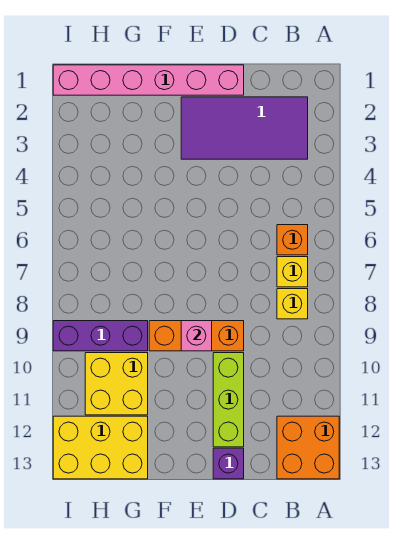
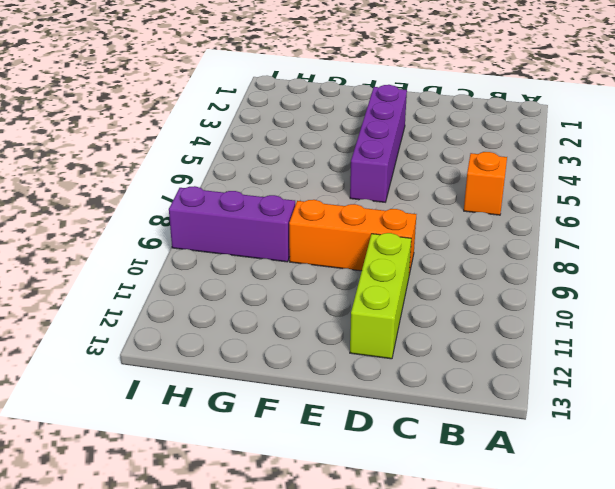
purple brick E3:E6 level 1 -> purple tile B2:E3 level 1
none -> orange brick A12:B13 level 1
none -> yellow brick B7 level 1
none -> yellow brick B8 level 1

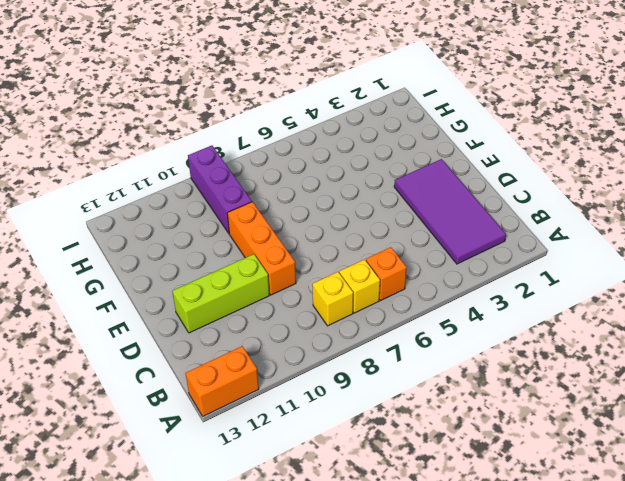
orange brick A12:A13 level 1 -> orange brick A12:B13 level 1
none -> pink brick D1:I1 level 1
none -> purple brick D13 level 1
none -> yellow brick G10:H11 level 1

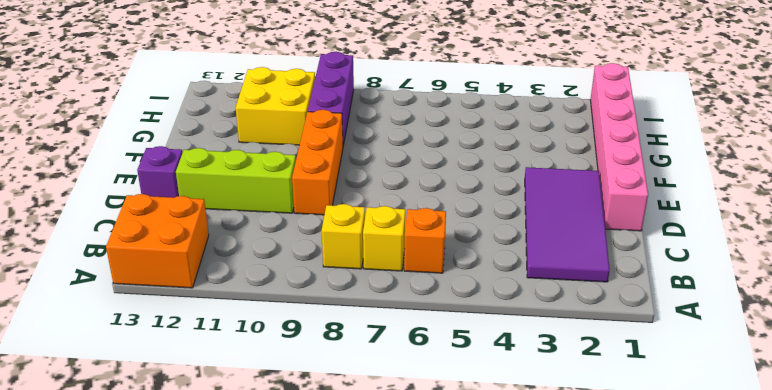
none -> yellow brick G12:I13 level 1
none -> pink brick E9 level 2

